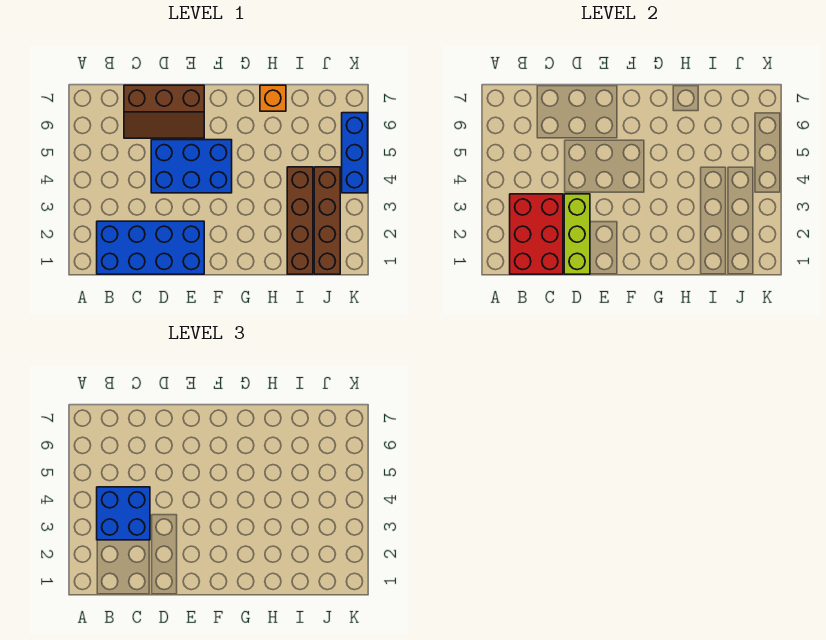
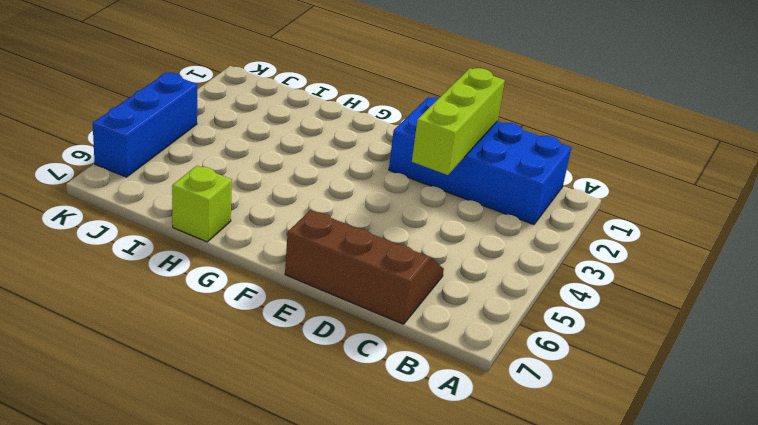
lime brick H7 level 1 -> orange brick H7 level 1
none -> blue brick D4:F5 level 1
none -> brown brick I1:I4 level 1

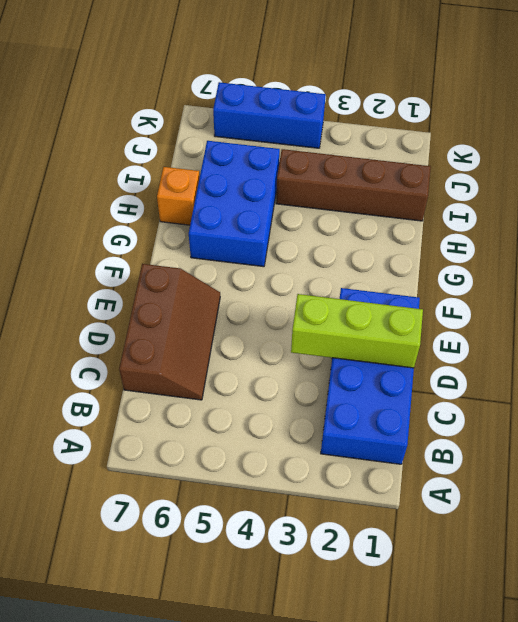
blue brick G5:I6 level 1 -> blue brick D4:F5 level 1
none -> brown brick J1:J4 level 1
none -> red brick B1:C3 level 2

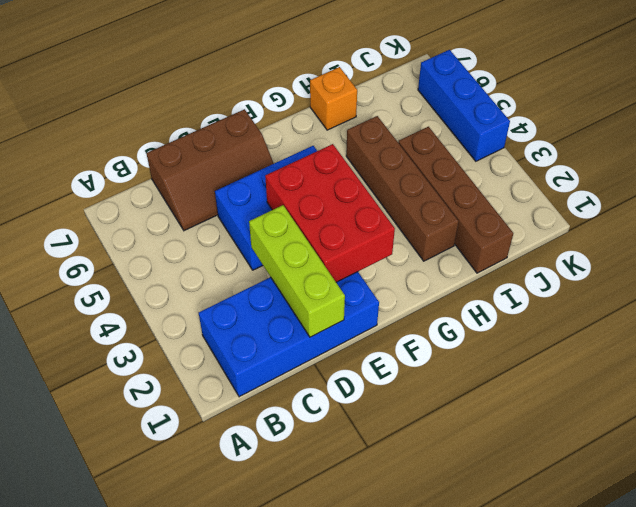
red brick E2:F4 level 2 -> red brick B1:C3 level 2
brown brick H2:H5 level 1 -> brown brick J1:J4 level 1
none -> blue brick B3:C4 level 3

